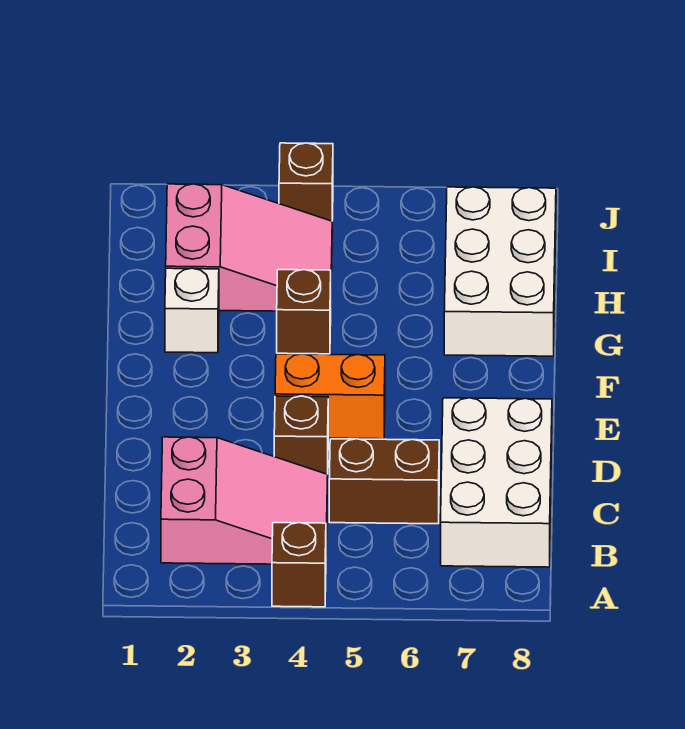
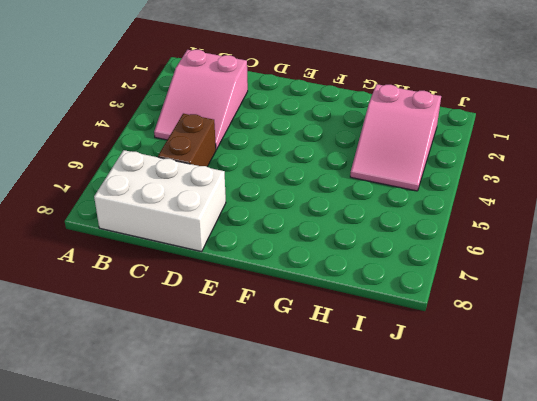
none -> brown brick A4 level 1
none -> brown brick D4 level 1

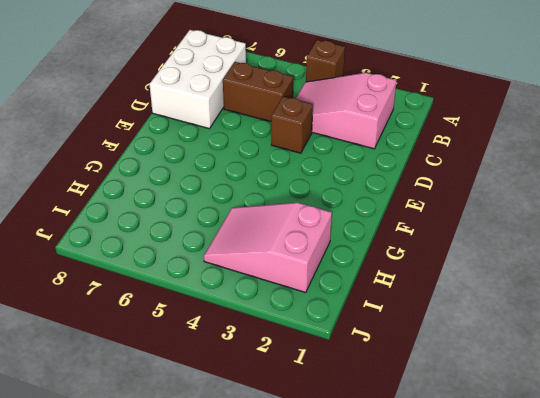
none -> orange brick E4:E5 level 1
none -> white brick G2 level 1

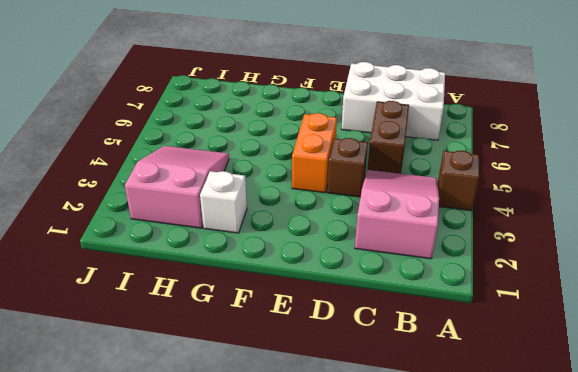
none -> brown brick G4 level 1
none -> white brick G7:I8 level 1

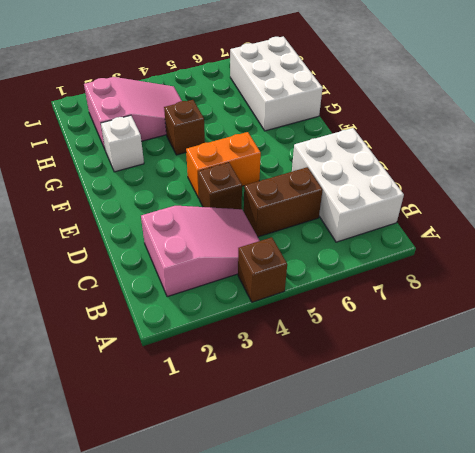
none -> brown brick J4 level 1

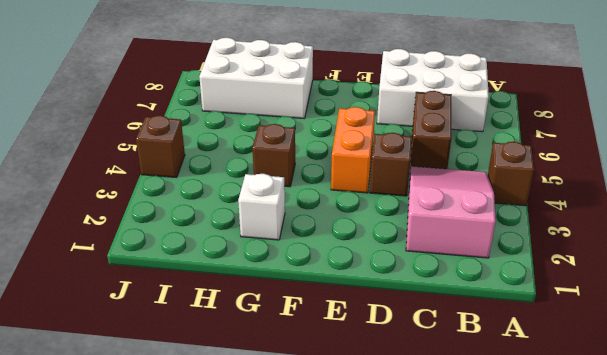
none -> pink slope H2:I4 level 1 top 2

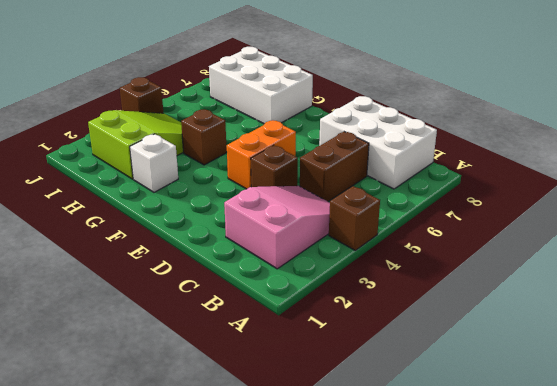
lime slope H2:I4 level 1 top 2 -> pink slope H2:I4 level 1 top 2

